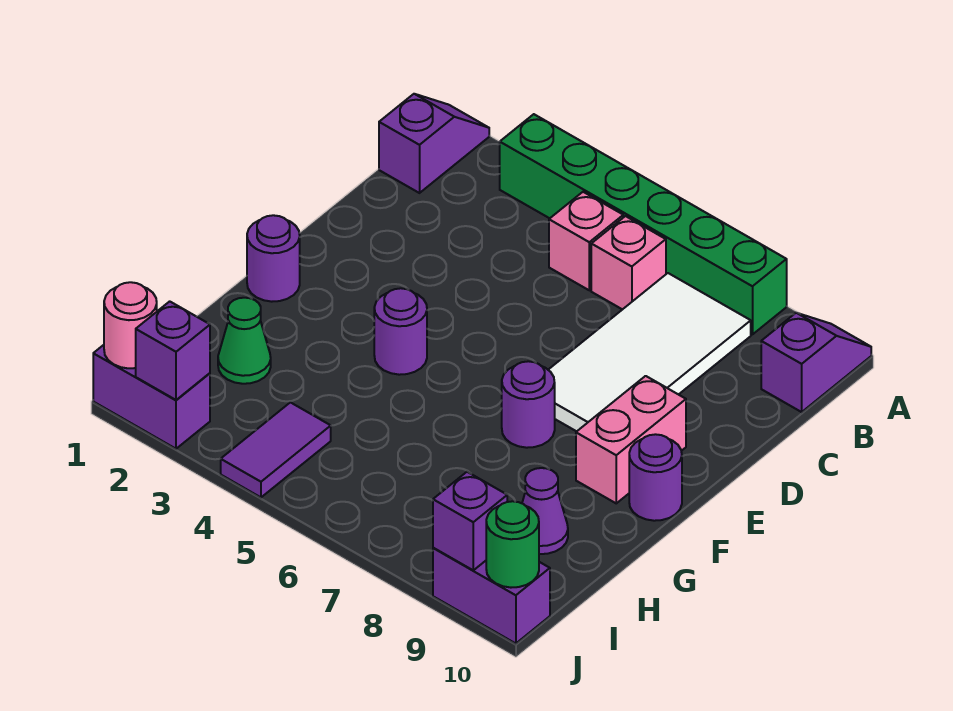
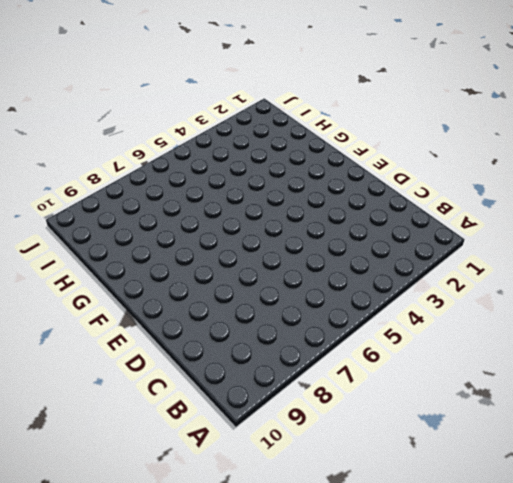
none -> purple slope A1:B1 level 1 top B
none -> green brick A3:A8 level 1
none -> purple slope A10:B10 level 1 top B

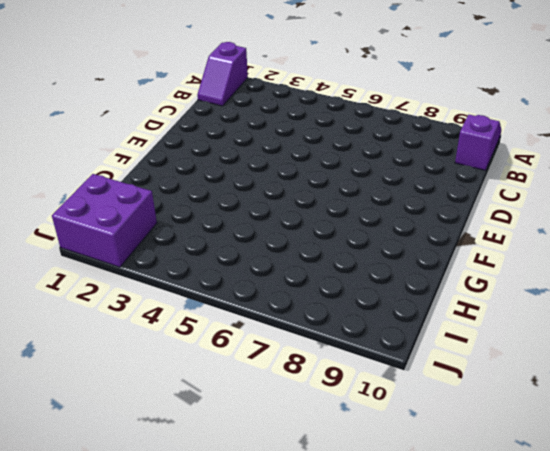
purple slope A1:B1 level 1 top A -> purple slope A1:B1 level 1 top B
purple brick I1:J2 level 1 -> purple brick J1:J2 level 1
none -> green brick A3:A8 level 1
none -> pink brick B5 level 1
none -> pink brick B6 level 1

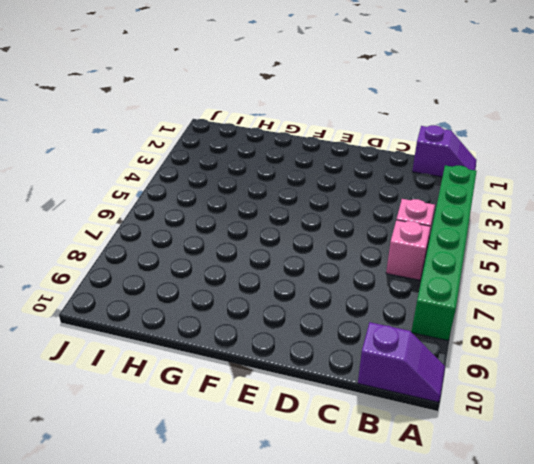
none -> white tile B7:E8 level 1
none -> pink brick E9:F9 level 1
none -> purple round brick F1 level 1

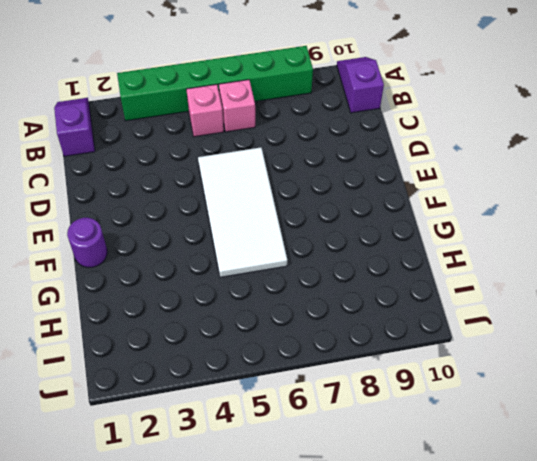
white tile D5:G6 level 1 -> white tile B7:E8 level 1
none -> pink brick E9:F9 level 1
none -> purple round brick F4 level 1
none -> purple round brick F7 level 1

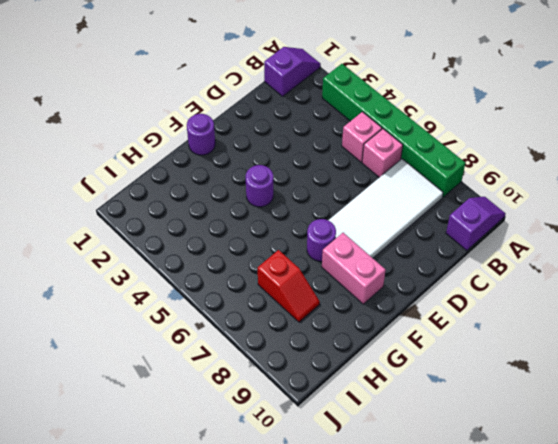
pink brick F8:F9 level 1 -> pink brick E9:F9 level 1
red slope H7:H8 level 1 top 7 -> none
none -> purple round brick F10 level 1
none -> green cone H2 level 1
none -> purple cone H9 level 1

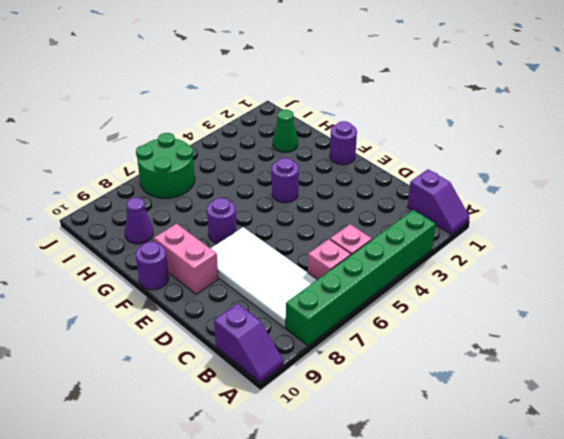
green round brick I6:J7 level 1 -> none
none -> purple tile I4:J4 level 1
none -> purple brick J1:J2 level 1
none -> purple brick J9:J10 level 1

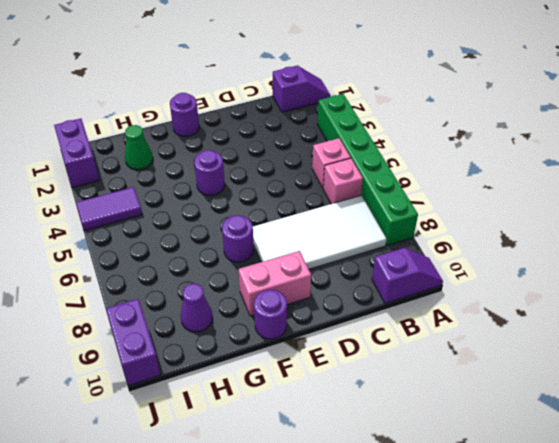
none -> pink round brick J1 level 2
none -> purple brick J2 level 2
none -> purple brick J9 level 2

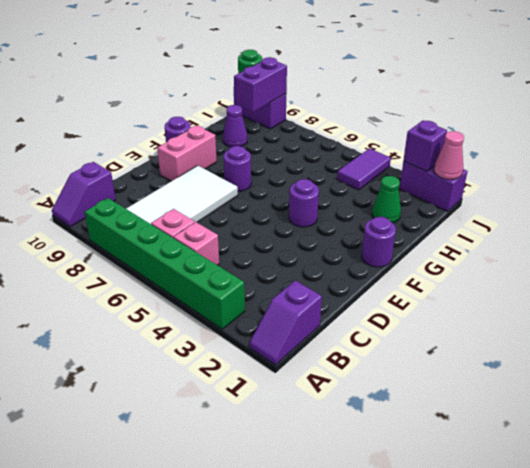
purple brick I9:J9 level 2 -> purple brick J9 level 2
pink cone J1 level 2 -> pink round brick J1 level 2

